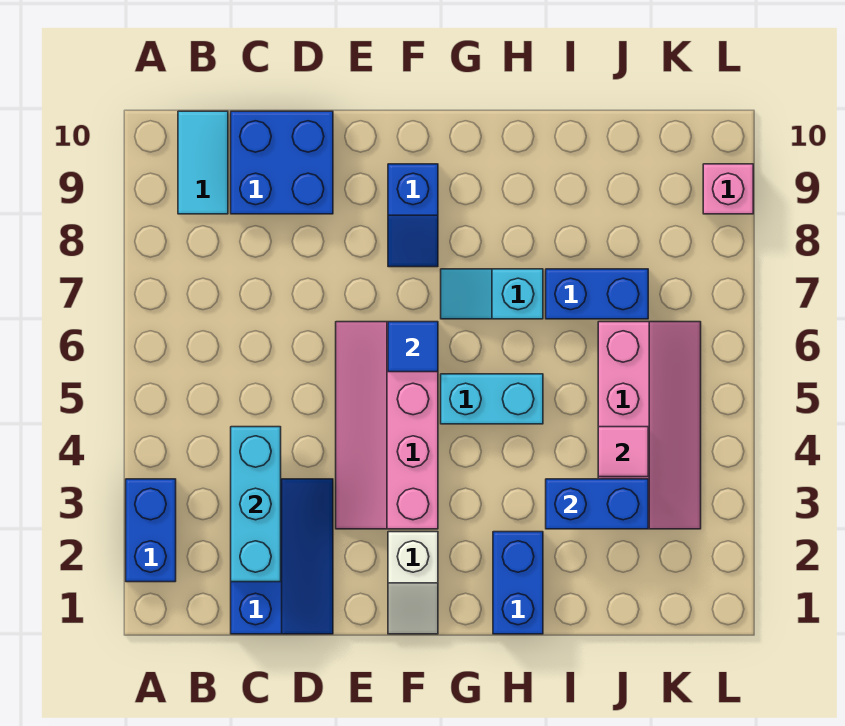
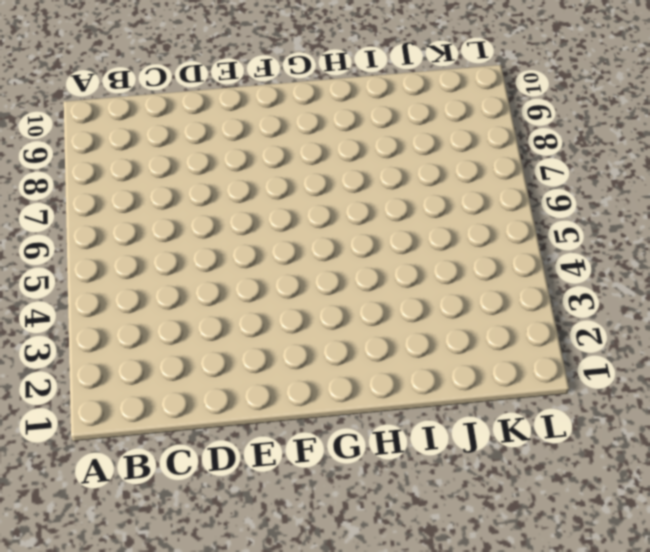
none -> blue brick A2:A3 level 1
none -> cyan tile B9:B10 level 1
none -> blue slope C1:D3 level 1 top C

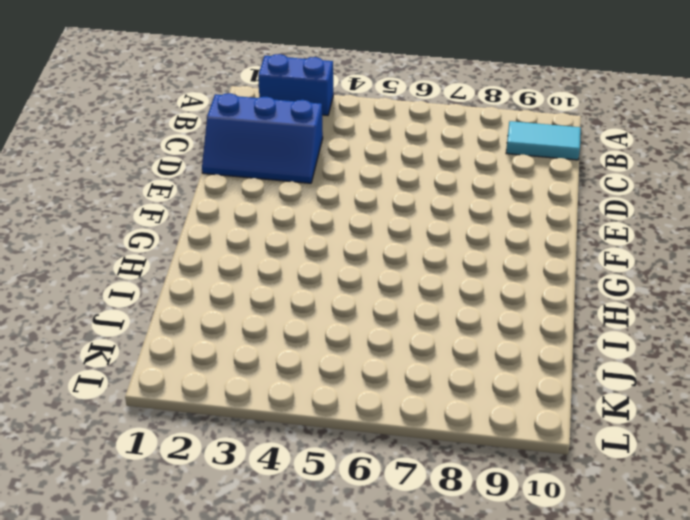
none -> blue brick C9:D10 level 1
none -> pink slope E3:F6 level 1 top F
none -> white slope F1:F2 level 1 top 2

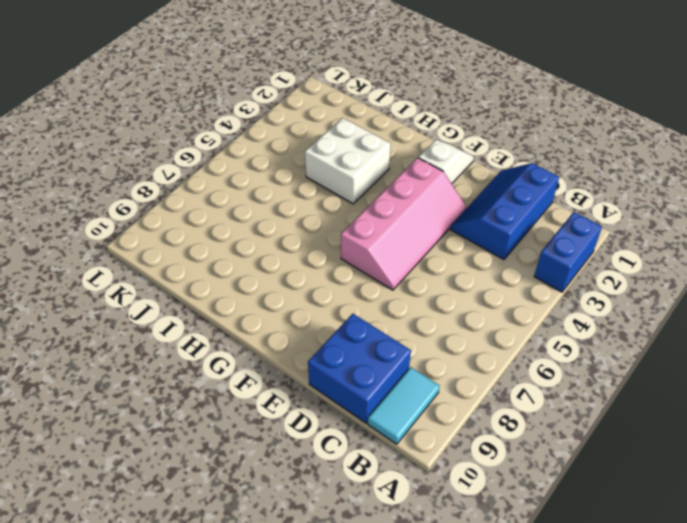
white brick H3:I4 level 1 -> none
none -> blue slope F8:F9 level 1 top 9
none -> cyan brick G5:H5 level 1
none -> cyan slope G7:H7 level 1 top H

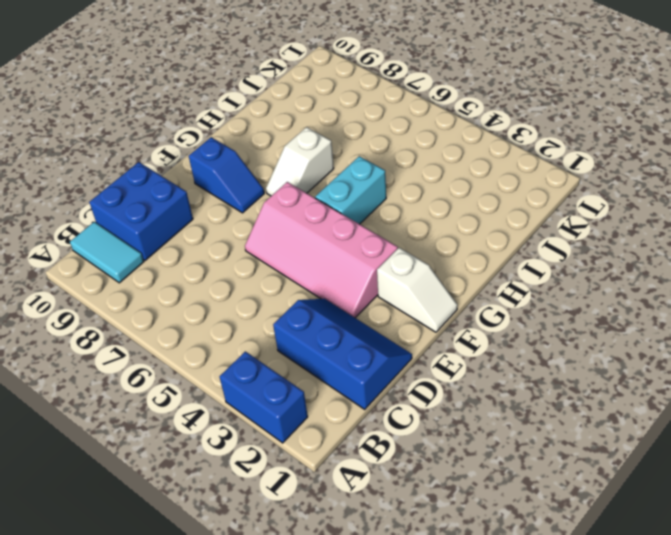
white slope G7:H7 level 1 top H -> cyan slope G7:H7 level 1 top H
none -> blue brick H1:H2 level 1
none -> blue brick I7:J7 level 1
none -> pink slope J3:K6 level 1 top J

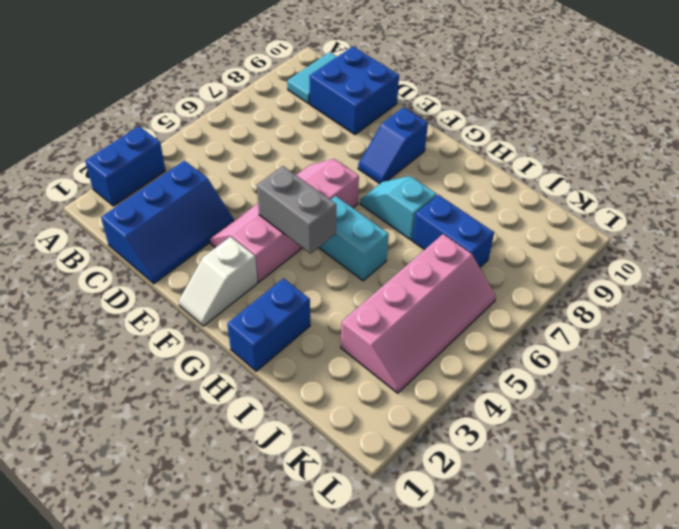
grey brick F4:G4 level 2 -> none
none -> pink brick L9 level 1
none -> cyan brick C2:C4 level 2
none -> blue tile F6 level 2

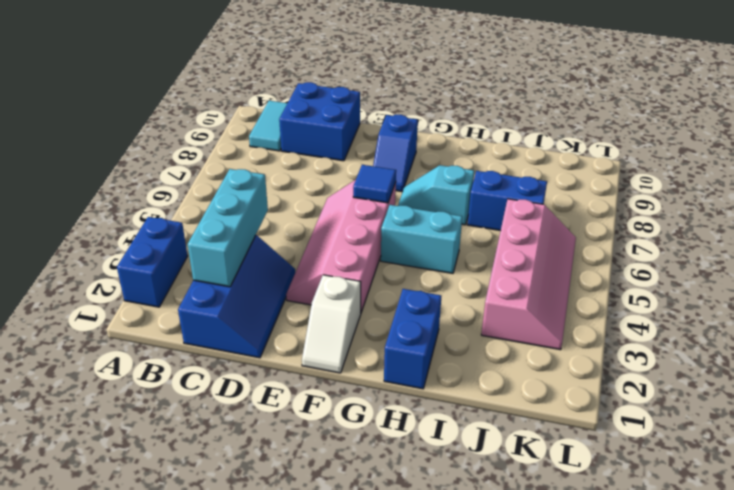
none -> pink brick L9 level 1
none -> blue brick I3:J3 level 2
none -> pink tile J4 level 2

